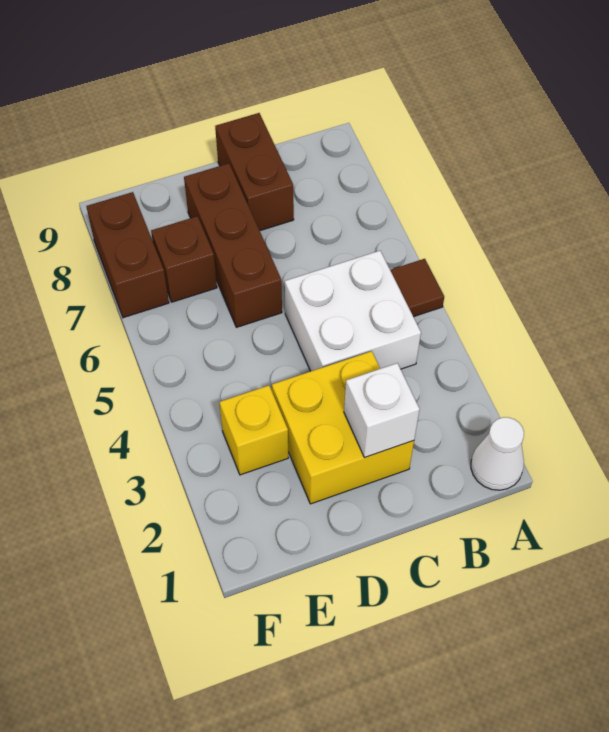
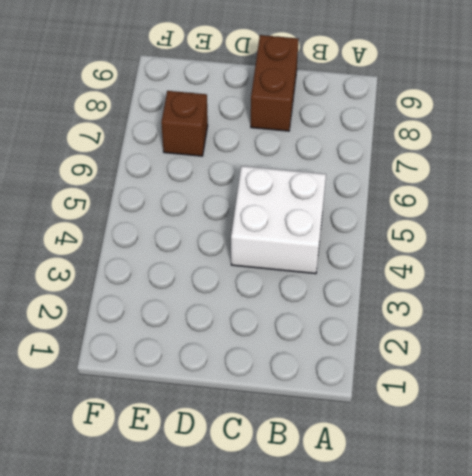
none -> white cone A1 level 1
none -> brown tile A5 level 1

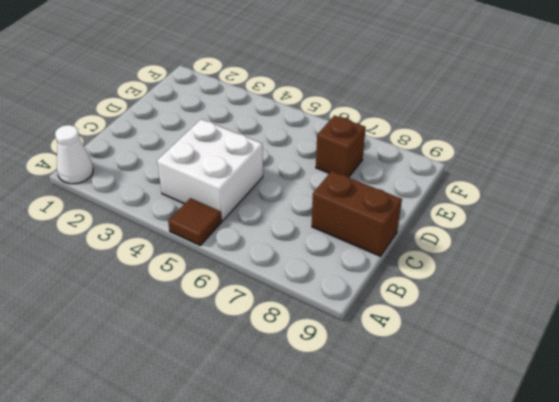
none -> yellow brick C2:D3 level 1
none -> brown brick D6:D8 level 1

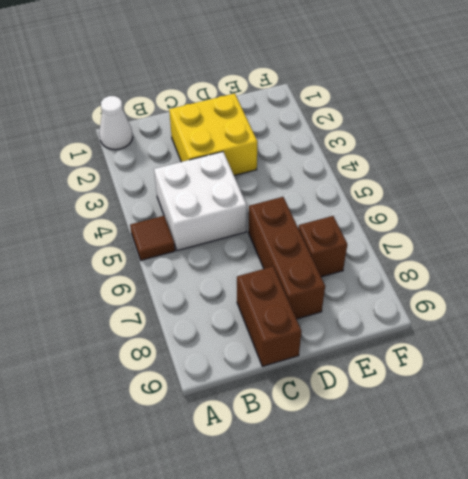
none -> yellow brick E3 level 1
none -> brown brick F7:F8 level 1

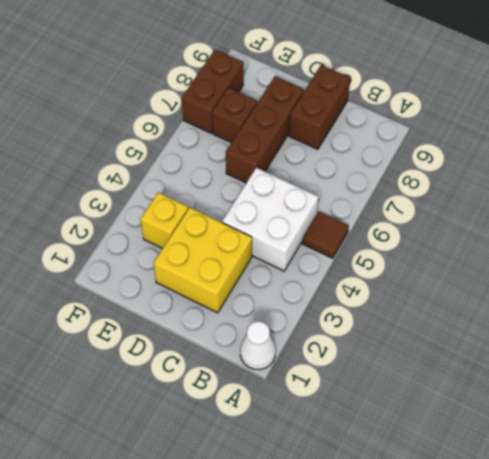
none -> white brick C2 level 2

